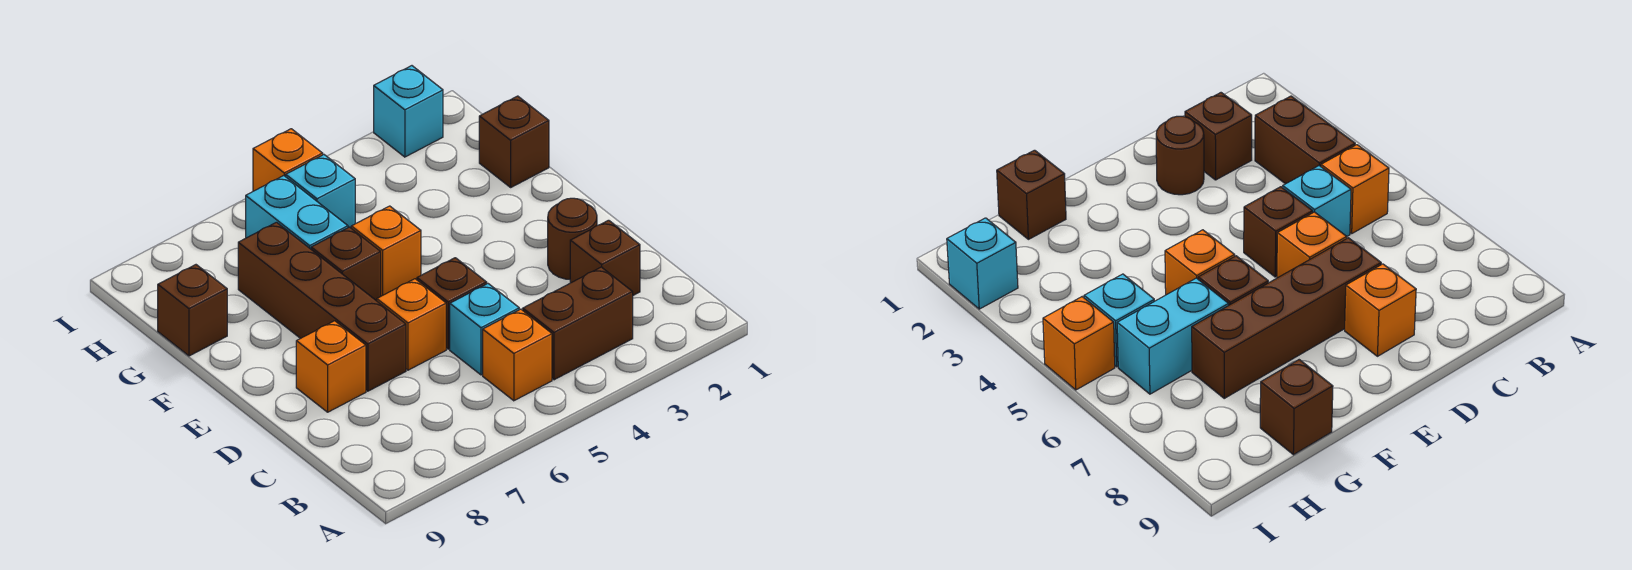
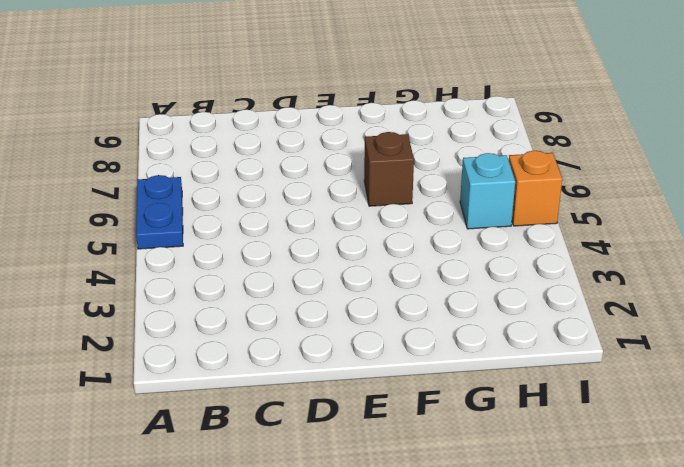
blue plate A5:A6 level 1 -> none
none -> brown brick B3:B4 level 1
none -> orange brick B5 level 1
none -> brown brick C2 level 1

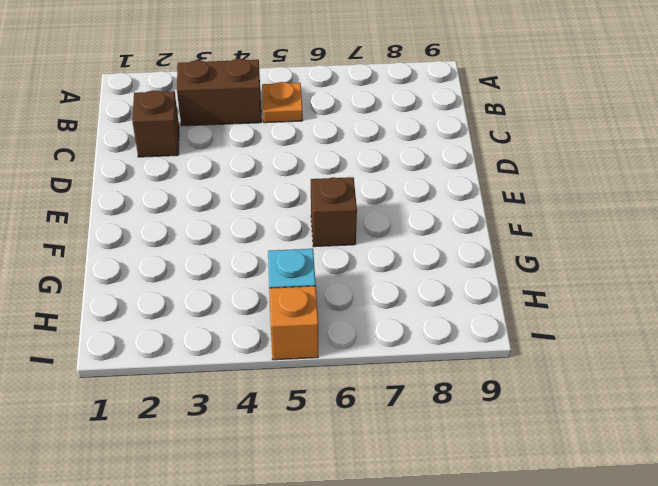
orange plate B5 level 1 -> orange brick B5 level 1
none -> cyan brick C5 level 1
none -> brown round brick D2 level 1
none -> brown brick D5 level 1

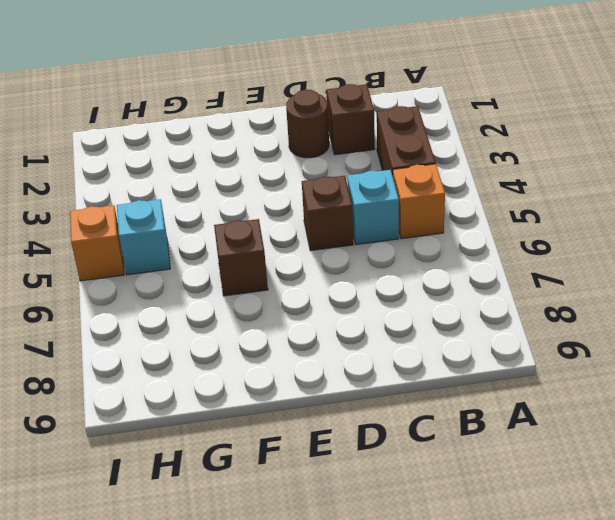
none -> orange brick D6 level 1
none -> brown brick D7:G7 level 1
none -> orange brick D8 level 1

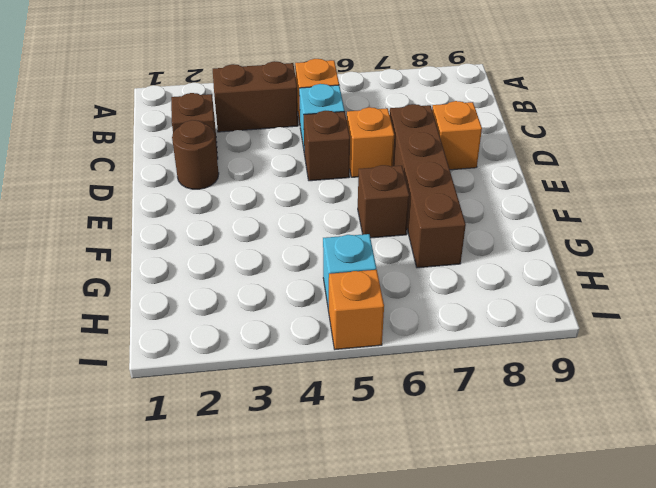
none -> orange brick F5 level 1
none -> brown brick G1 level 1
none -> cyan brick G6:H6 level 1

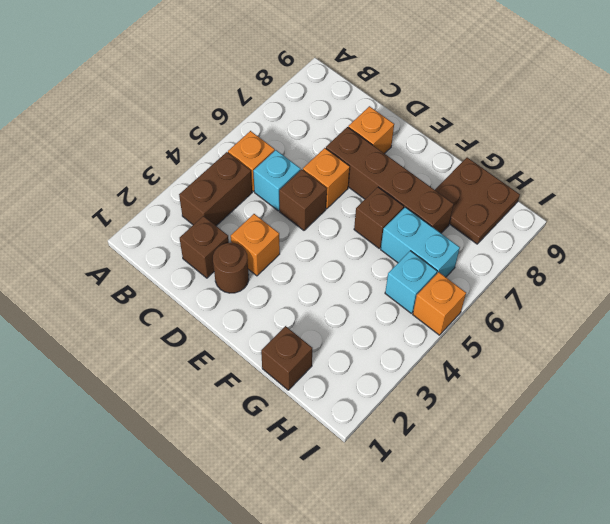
orange brick D3 level 1 -> orange brick F5 level 1
brown plate G8:H9 level 1 -> brown brick G9 level 1
none -> cyan brick I2 level 1

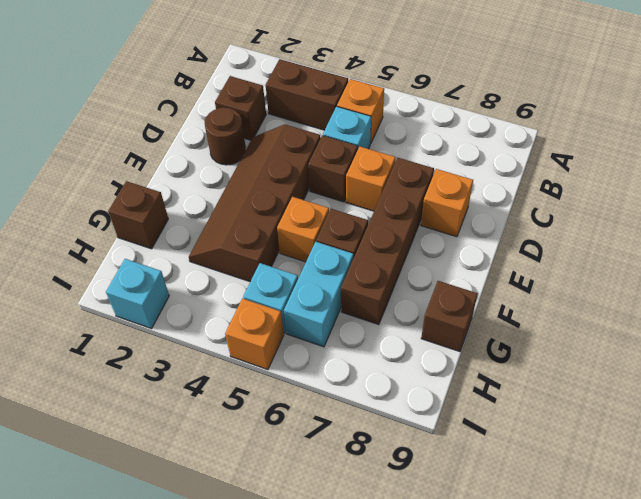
brown slope D3:G4 level 1 top 4 -> none

